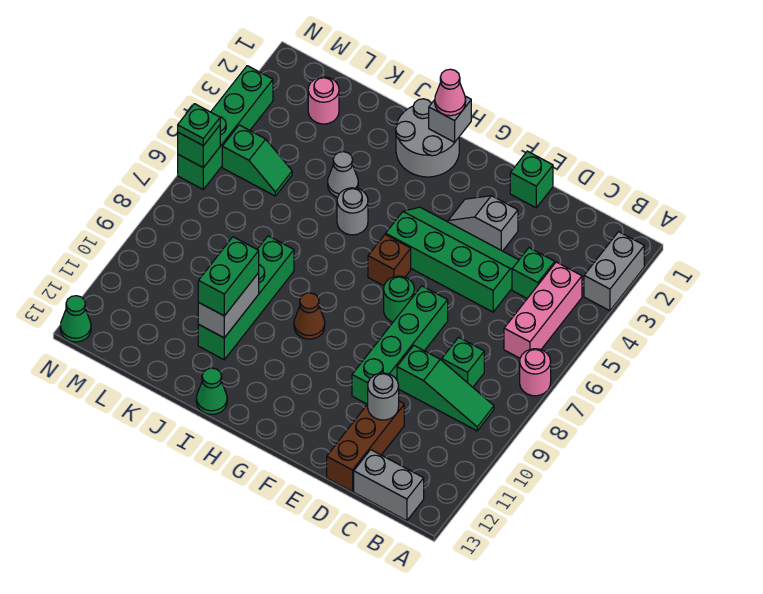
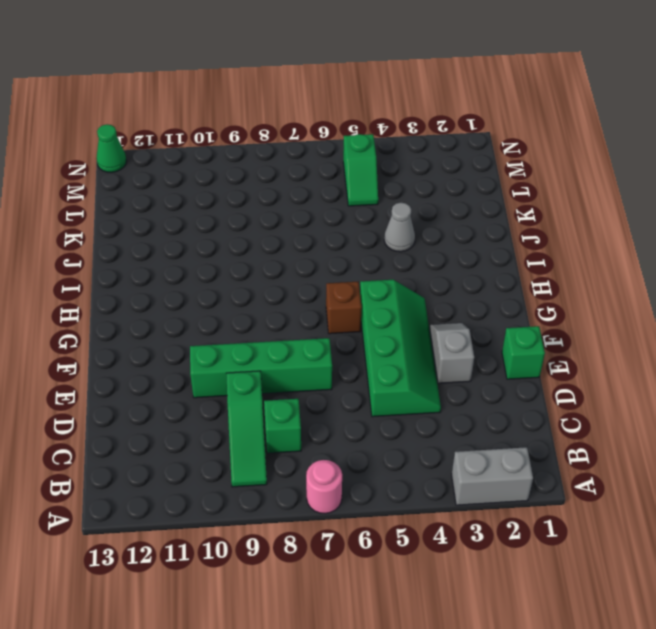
none -> pink brick B4:B6 level 1
none -> grey brick B13:C13 level 1
none -> green brick C4 level 1
none -> brown brick D11:D13 level 1

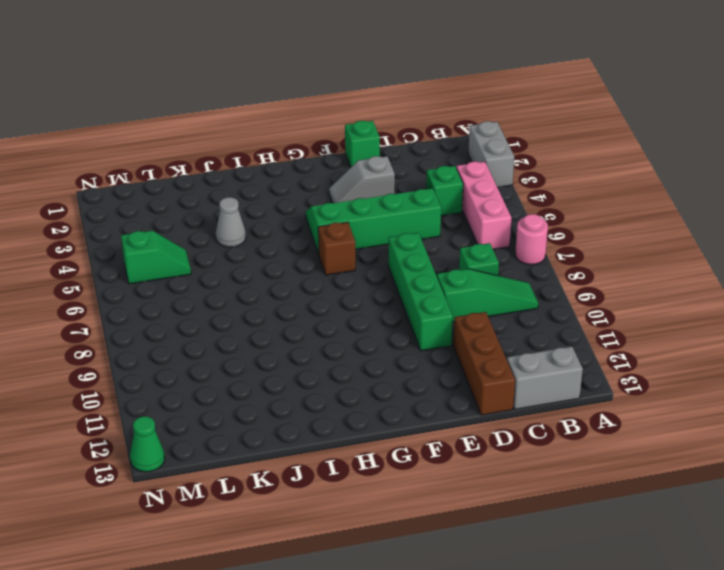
none -> green round brick F7 level 1
none -> grey round brick H1:I2 level 1
none -> brown cone H9 level 1
none -> grey round brick I5 level 1

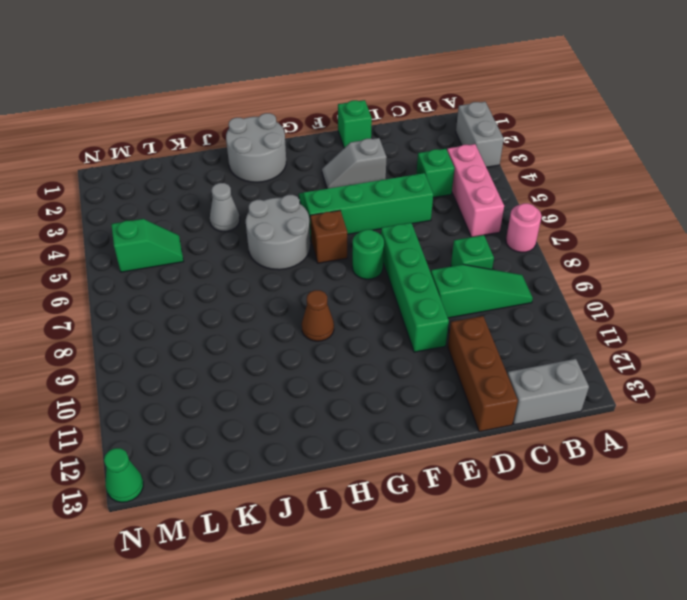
grey round brick H5:I6 level 1 -> grey round brick I5 level 1
none -> green cone I13 level 1
none -> green brick J8:J11 level 1
none -> pink round brick L2 level 1
none -> green brick N3:N6 level 1

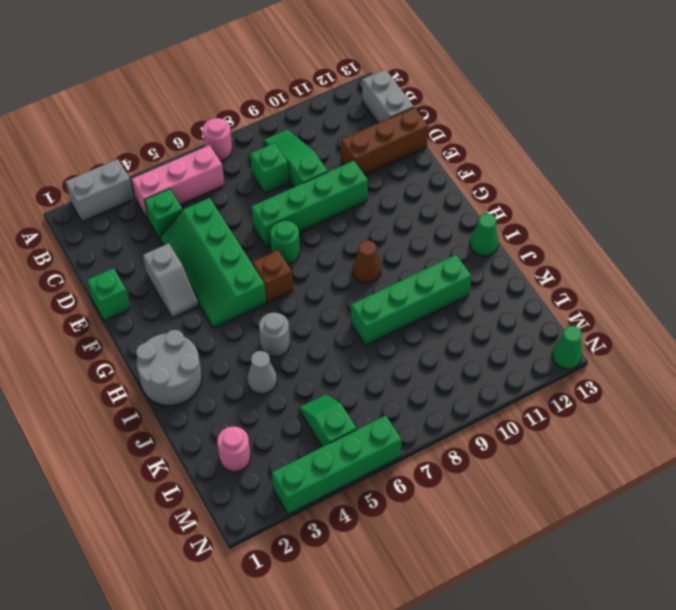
none -> grey round brick D11 level 2
none -> grey brick H1 level 2
none -> grey brick J10:J11 level 2
none -> green brick N6 level 2

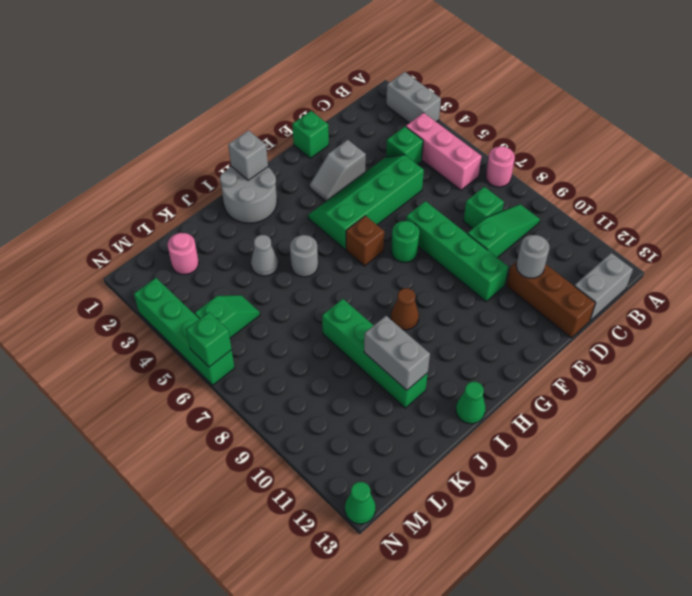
none -> pink cone H1 level 3
none -> green brick J10:J11 level 3
none -> green plate N6 level 3

